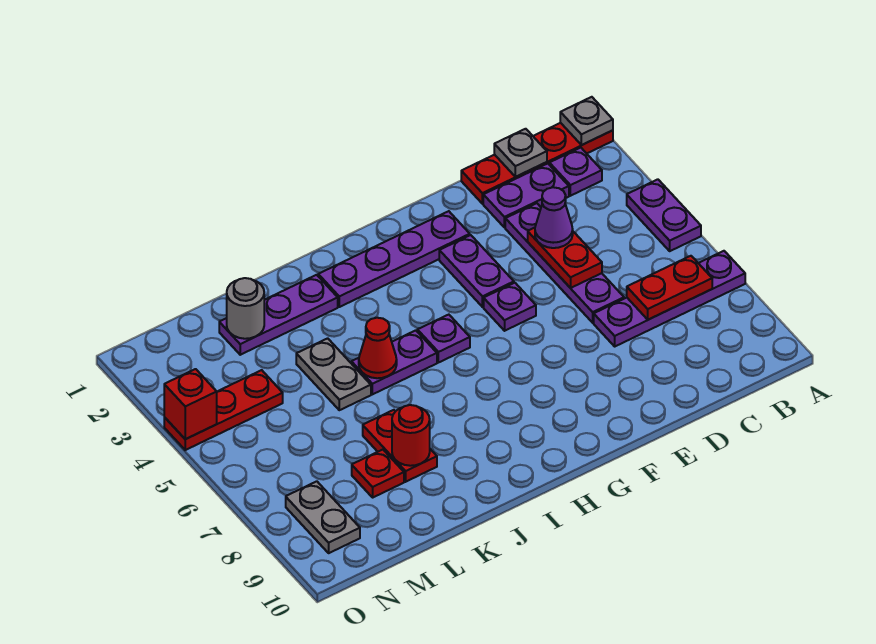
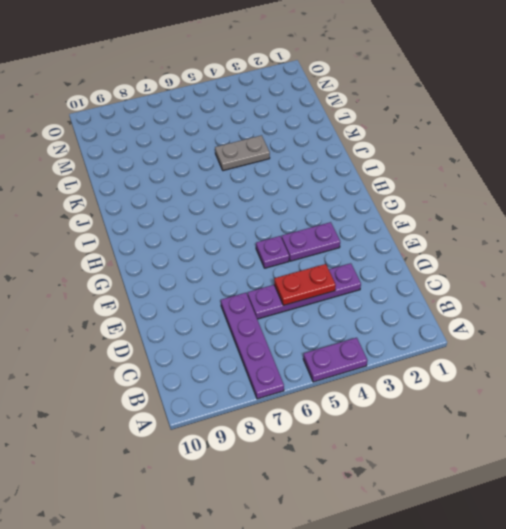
none -> red plate A1:D1 level 1
none -> purple plate B2 level 1
none -> purple plate C2:D2 level 1

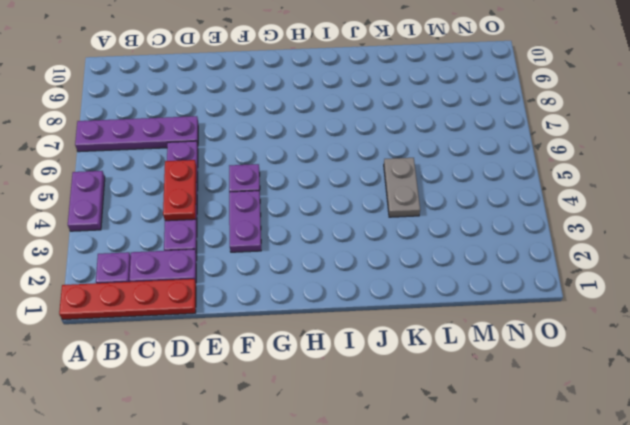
none -> purple plate F2:I2 level 1
none -> purple plate H5 level 1
none -> purple plate I5:J5 level 1

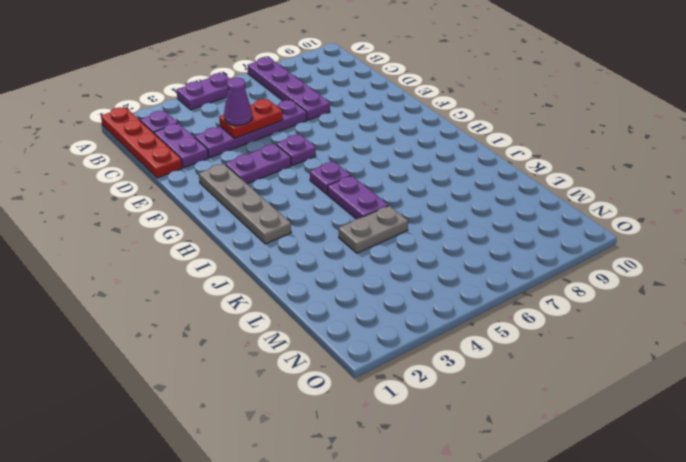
grey plate F2:I2 level 1 -> purple plate F2:I2 level 1
none -> purple plate J2:L2 level 1
none -> red plate K7:K8 level 1
none -> red plate L8 level 1

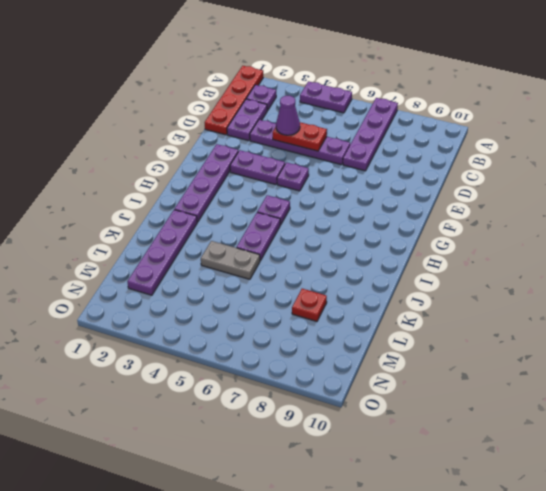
purple plate J2:M2 level 1 -> purple plate J2:L2 level 1
none -> red plate K7:K8 level 1
none -> red plate M4:O4 level 1
none -> grey plate N8:N9 level 1

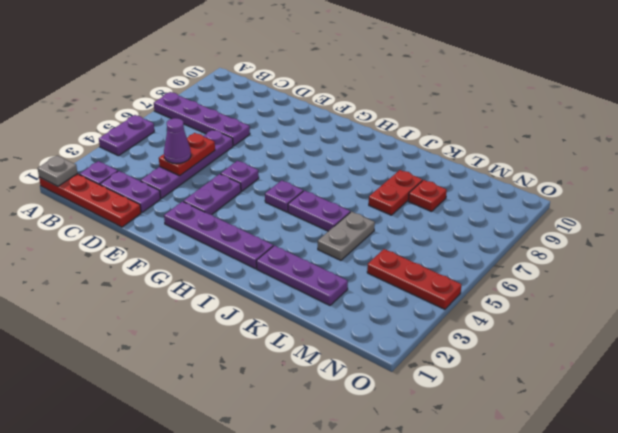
none -> grey plate N8:N9 level 1
none -> red plate B7:C7 level 2
none -> grey plate C1 level 2

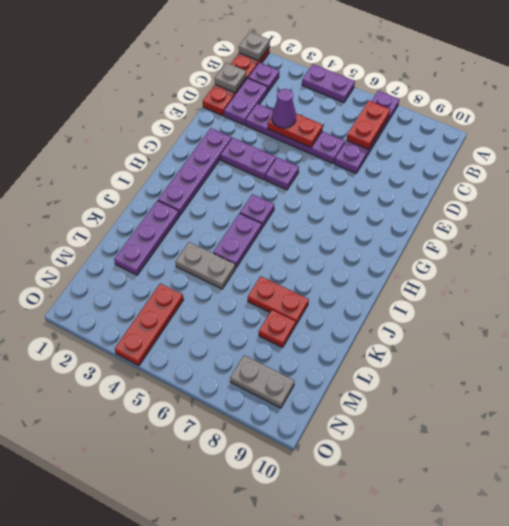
none -> red cone J5 level 2
none -> red round brick K8 level 2
none -> grey round brick L2 level 2

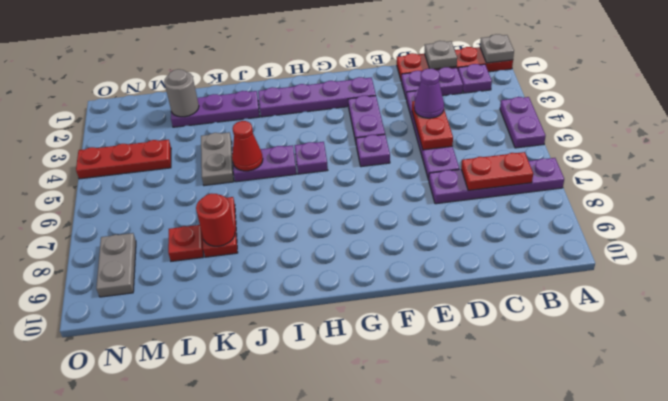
none -> red brick O4 level 2

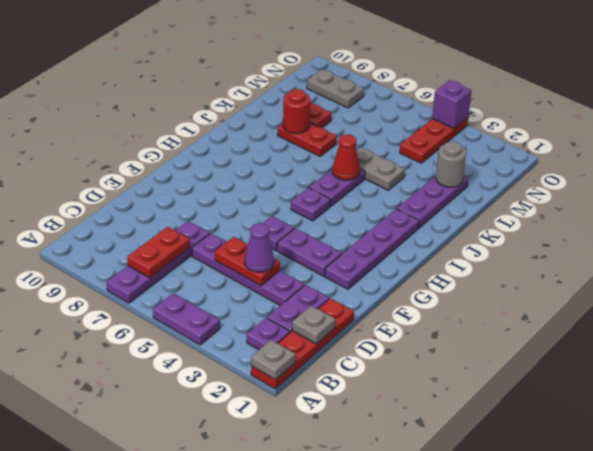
purple brick O4 level 2 -> red brick O4 level 2

